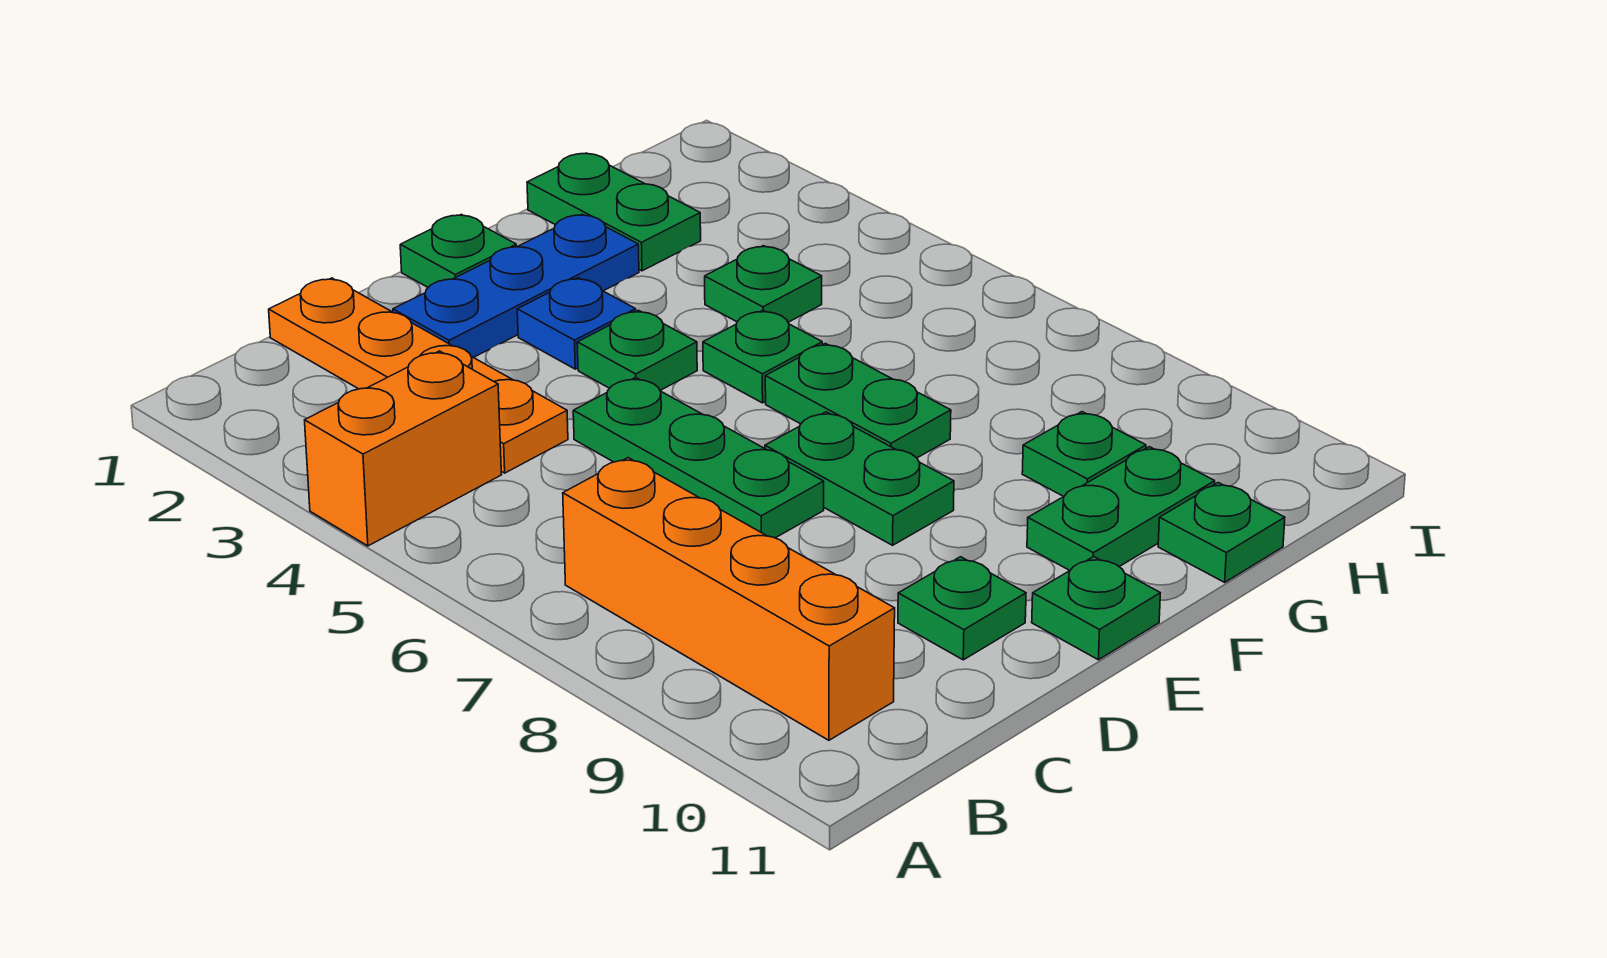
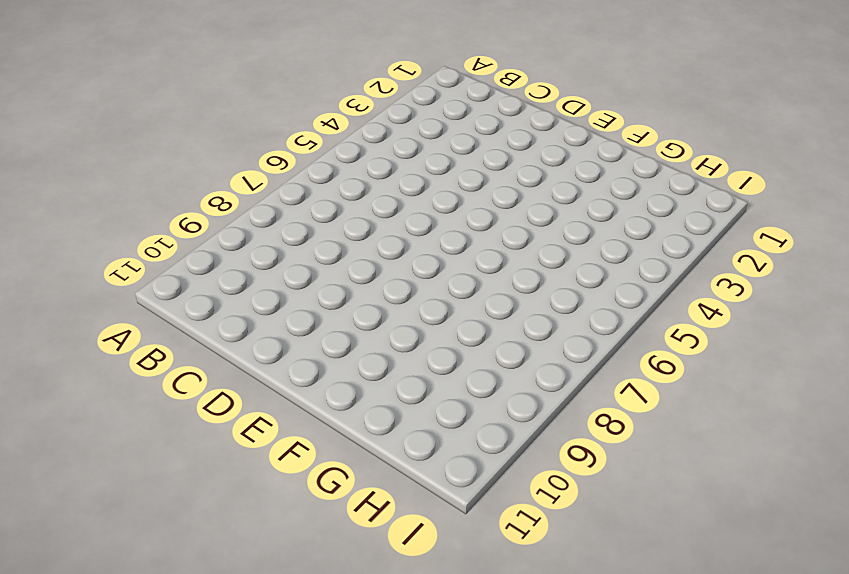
none -> orange brick A4:B4 level 1
none -> orange brick B7:B10 level 1
none -> orange plate C1:C4 level 1

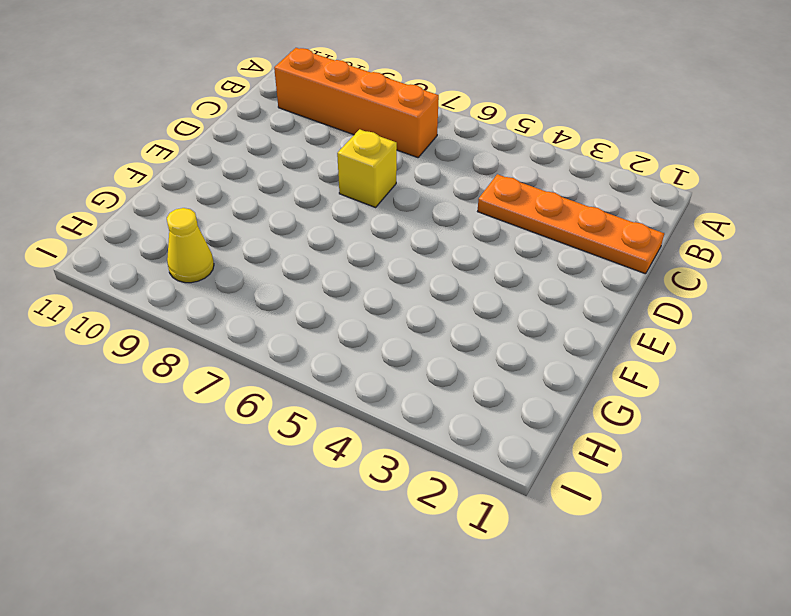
yellow brick D7 level 1 -> green plate D5:D7 level 1
yellow cone H9 level 1 -> none
none -> orange brick A4:B4 level 1
none -> blue plate D2:F2 level 1
none -> green plate D10 level 1

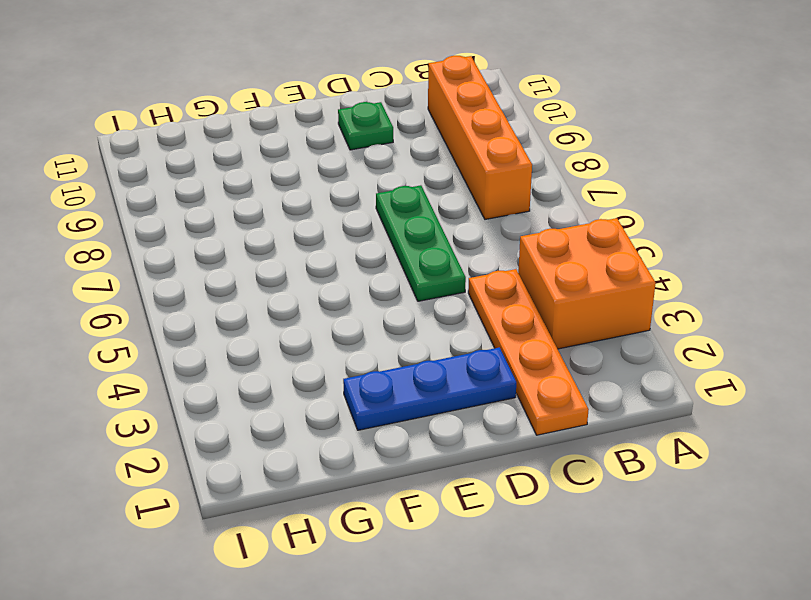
orange brick A3:B4 level 1 -> orange brick A4:B4 level 1
none -> green plate E1 level 1
none -> blue plate E3 level 1
none -> green plate E4 level 1

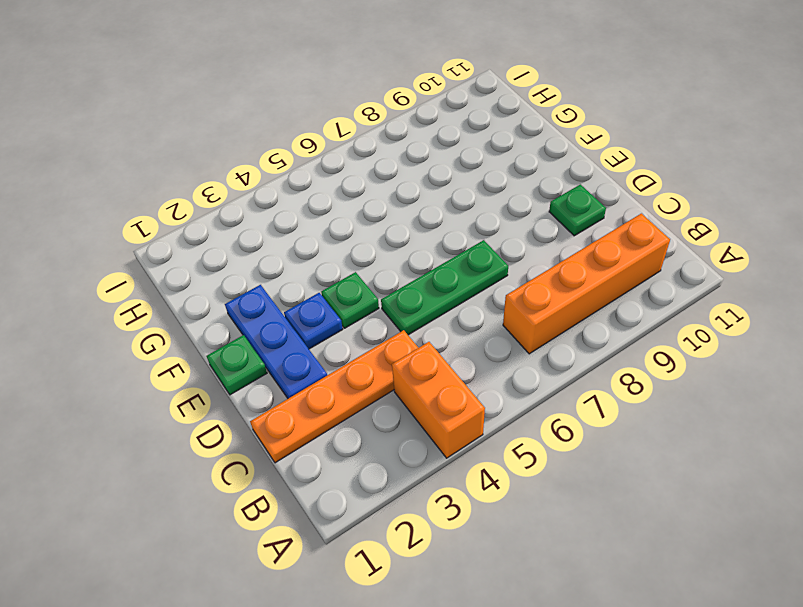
none -> green plate E7:E8 level 1
none -> green plate E11 level 1
none -> green plate F5 level 1

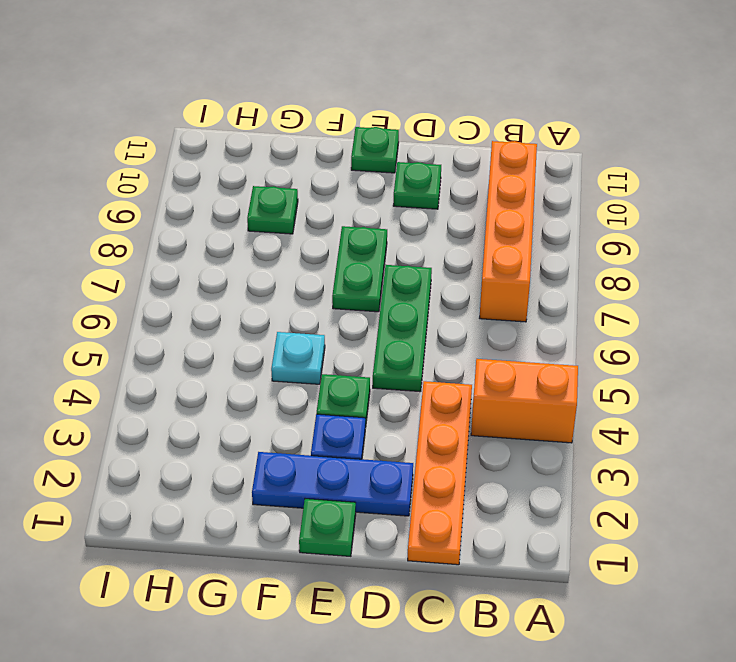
cyan plate F5 level 1 -> green plate F5 level 1
none -> green plate F6:F7 level 1
none -> green plate F10:G10 level 1
none -> green plate G1:G2 level 1

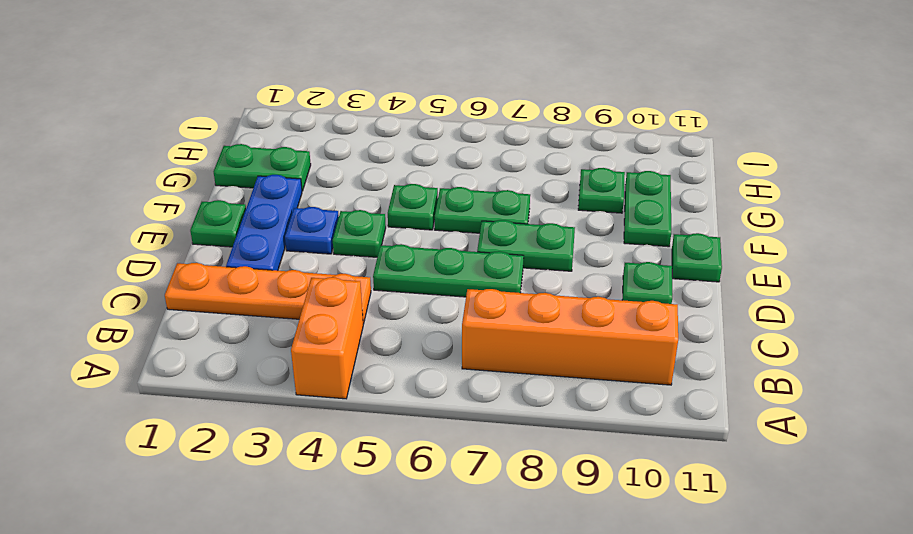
none -> green plate G4 level 1
none -> green plate G11 level 1

